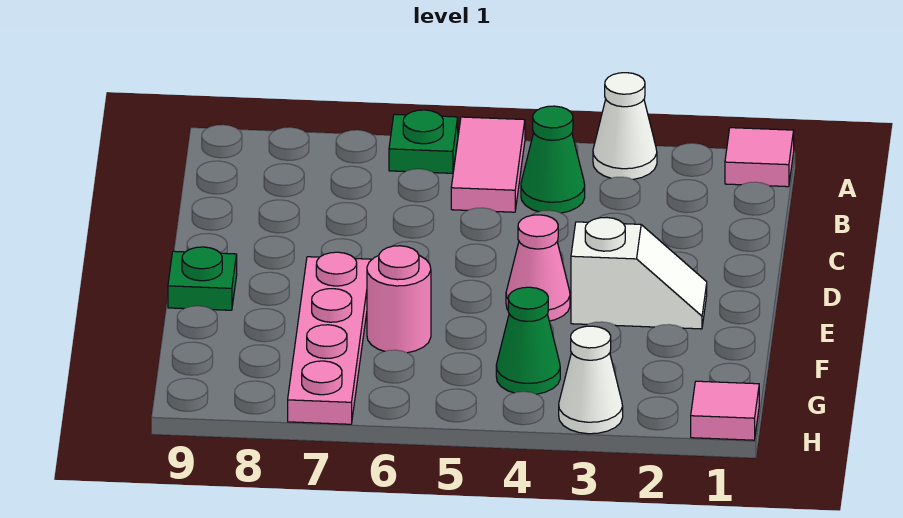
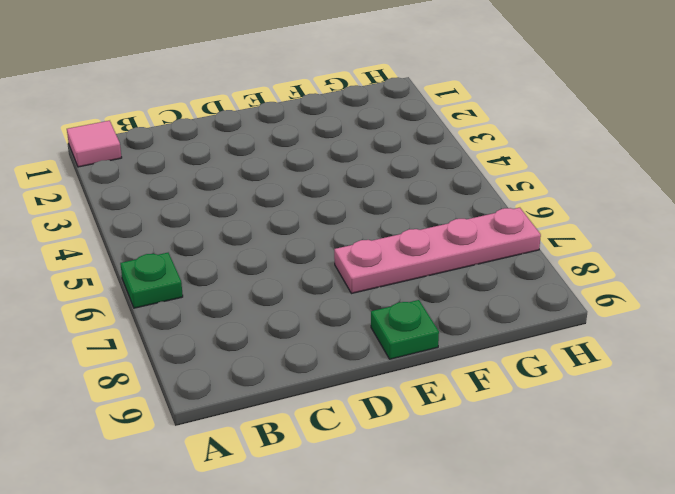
none -> white cone A3 level 1
none -> pink tile A5:B5 level 1
none -> green cone B4 level 1

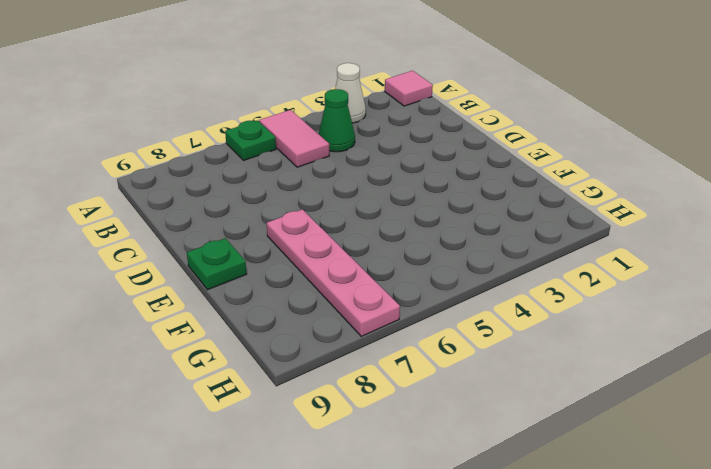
none -> white slope E2:E3 level 1 top 3
none -> pink cone E4 level 1
none -> pink round brick F6 level 1

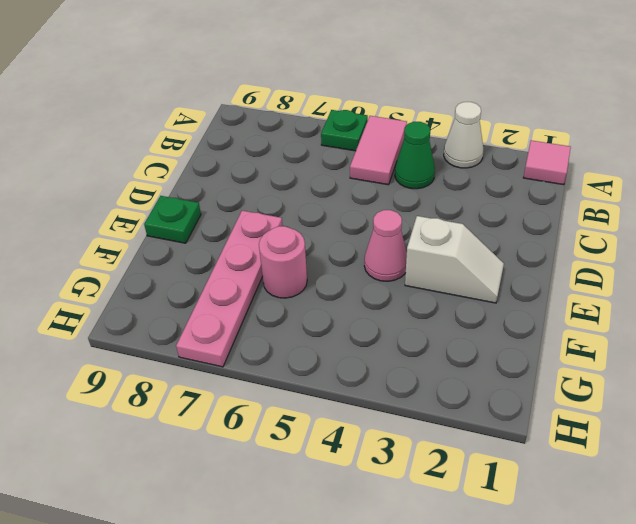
none -> green cone G4 level 1
none -> pink tile H1 level 1
none -> white cone H3 level 1

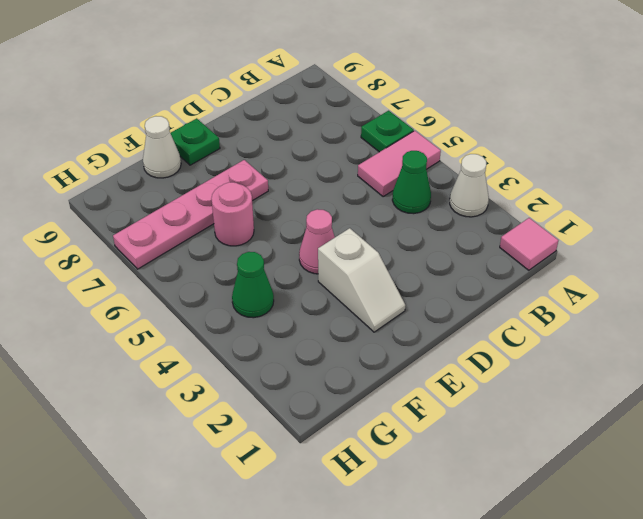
white cone F9 level 1 -> white cone H3 level 1
none -> pink tile H1 level 1

